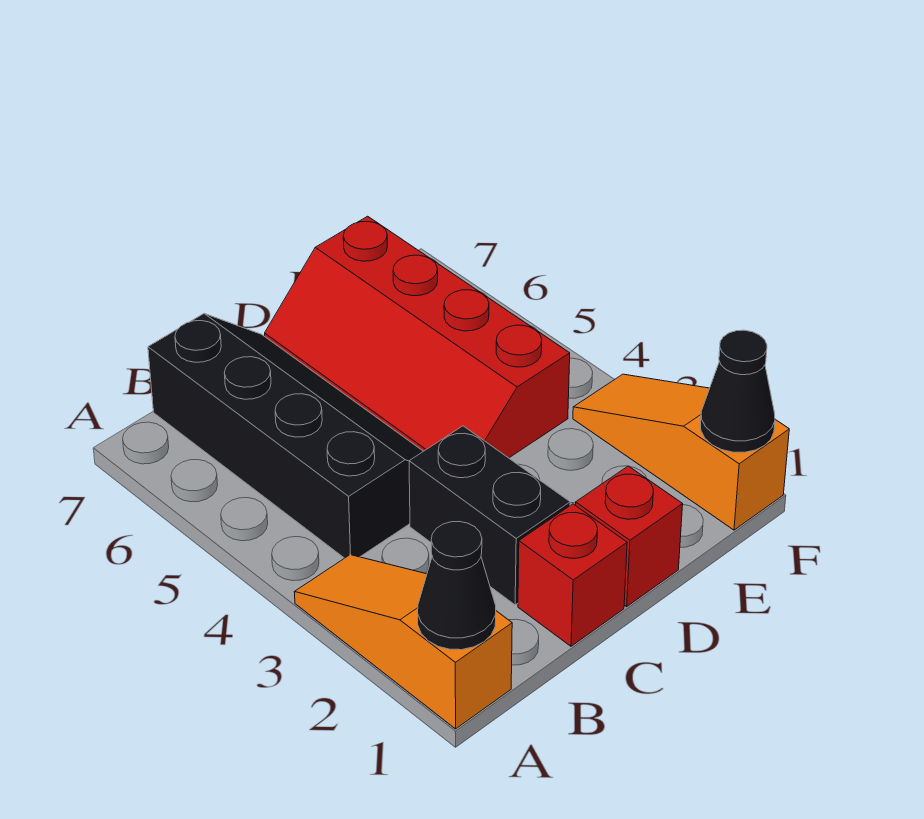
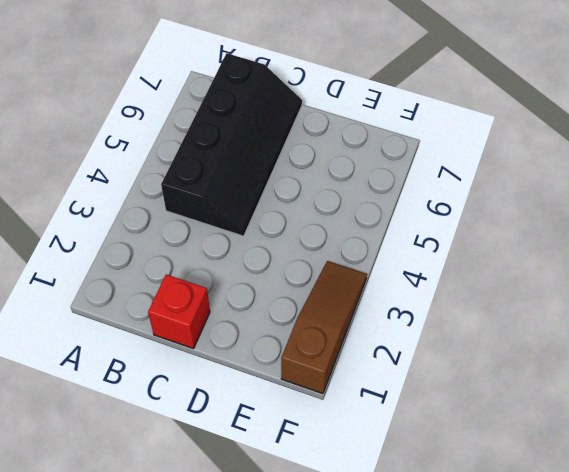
brown slope F1:F3 level 1 top 1 -> orange slope F1:F3 level 1 top 1
none -> orange slope A1:A3 level 1 top 1
none -> black brick C2:C3 level 1

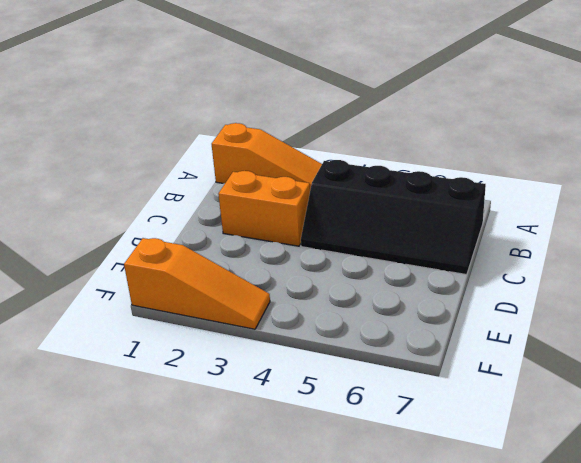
orange brick C2:C3 level 1 -> black brick C2:C3 level 1
none -> red brick C1 level 1
none -> red brick D1 level 1

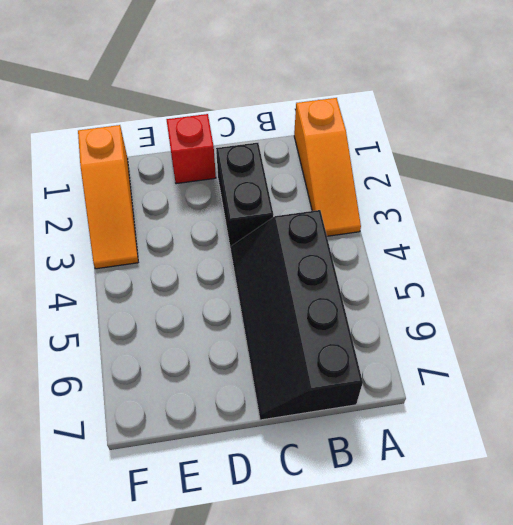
none -> red brick C1 level 1
none -> red slope D4:E7 level 1 top E

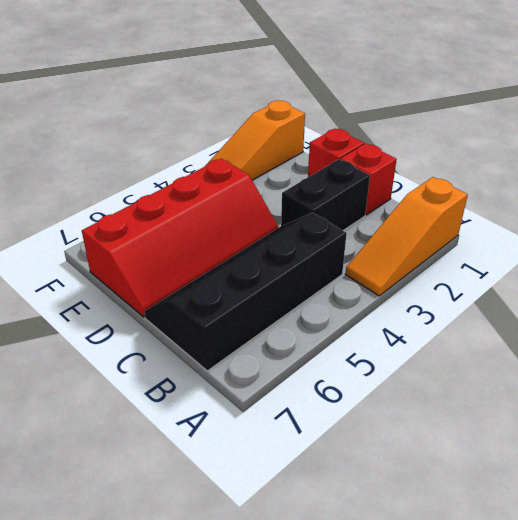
none -> black cone A1 level 2
none -> black cone F1 level 2

